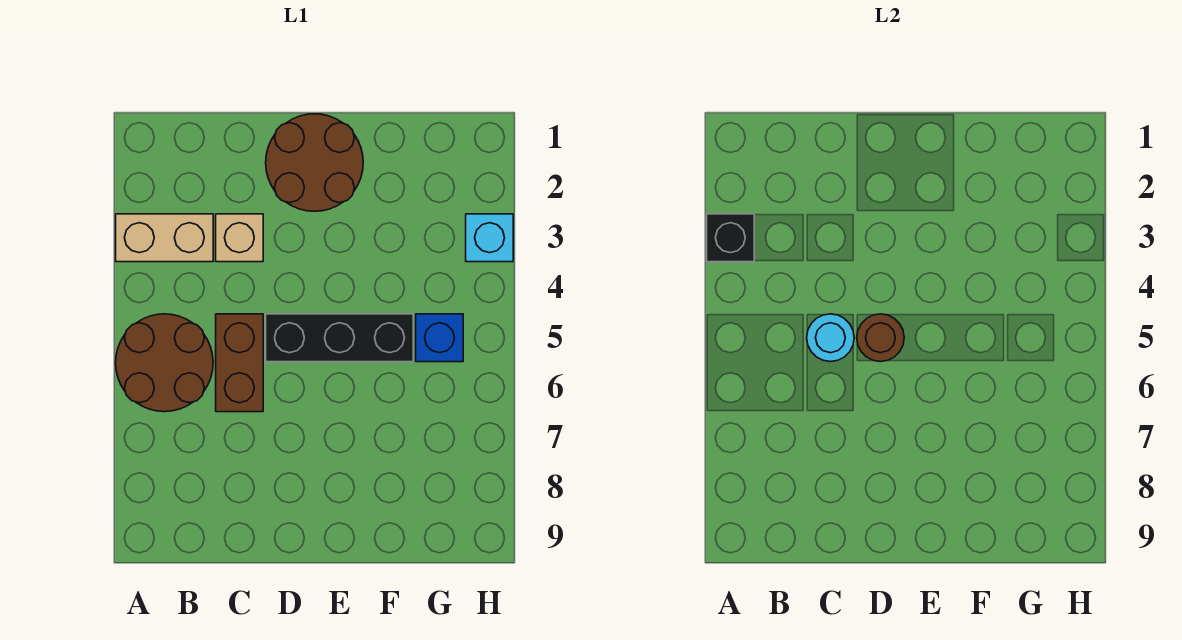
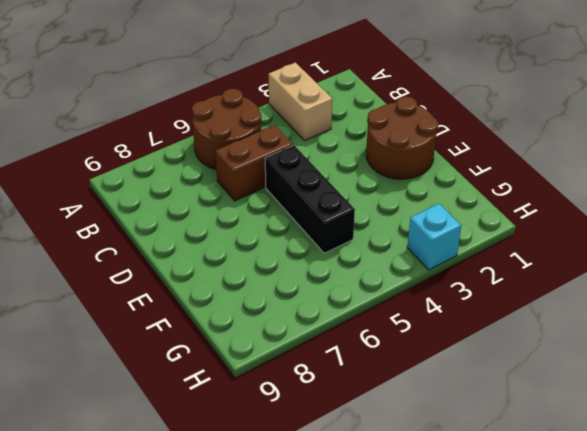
none -> tan brick C3 level 1
none -> blue brick G5 level 1

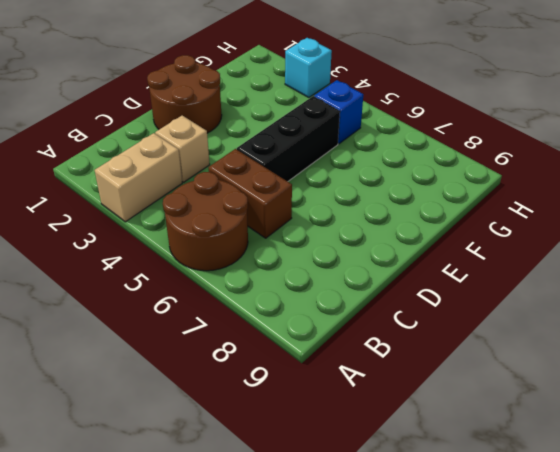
none -> black brick A3 level 2
none -> cyan round brick C5 level 2

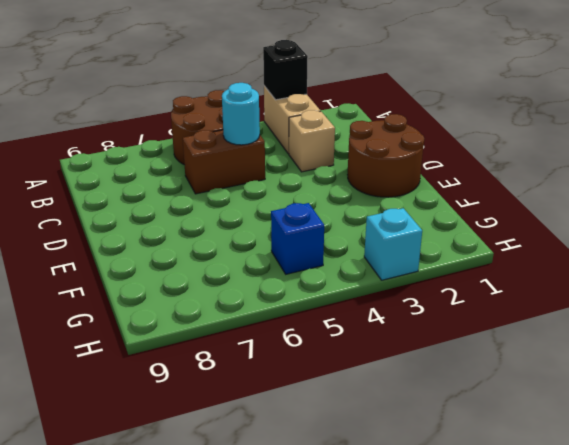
none -> black brick D5:F5 level 1
none -> brown round brick D5 level 2

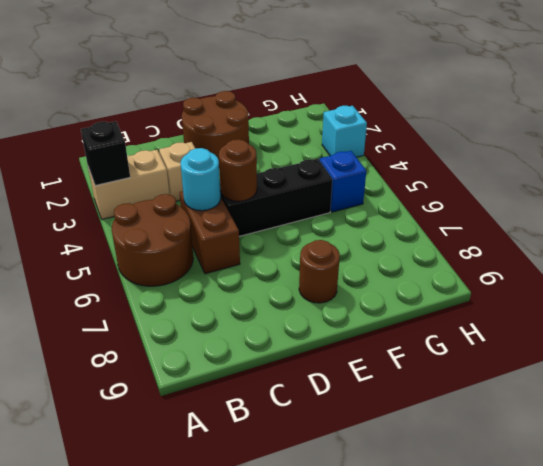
brown round brick E8 level 1 -> none

